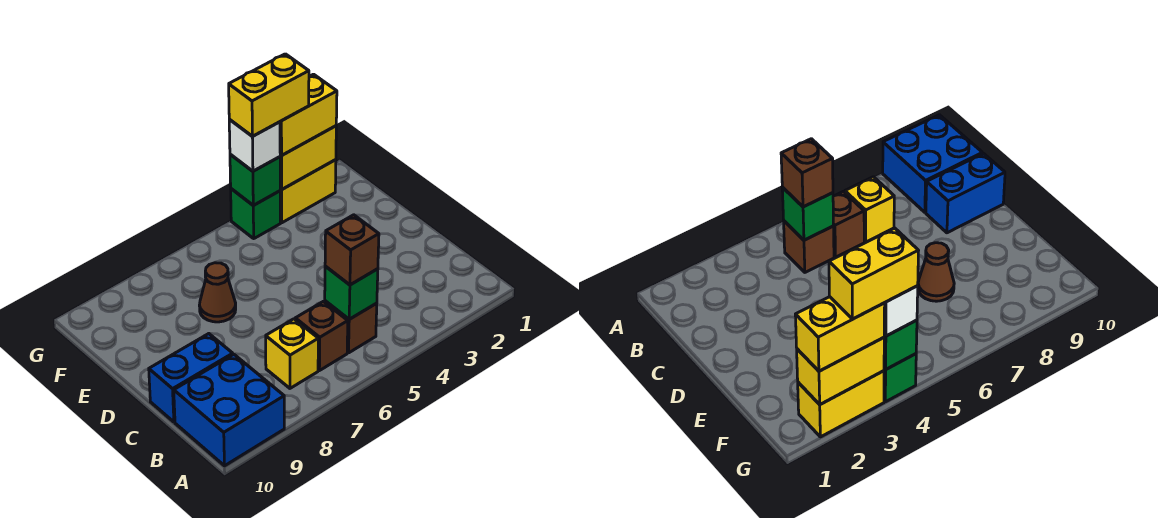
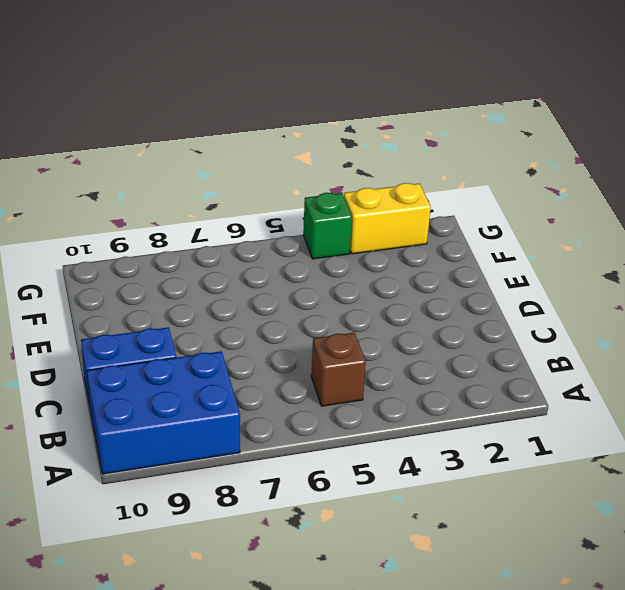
blue brick A8:B10 level 1 -> blue brick A9:B10 level 1
none -> brown brick B6 level 1
none -> yellow brick B7 level 1
none -> brown cone E7 level 1

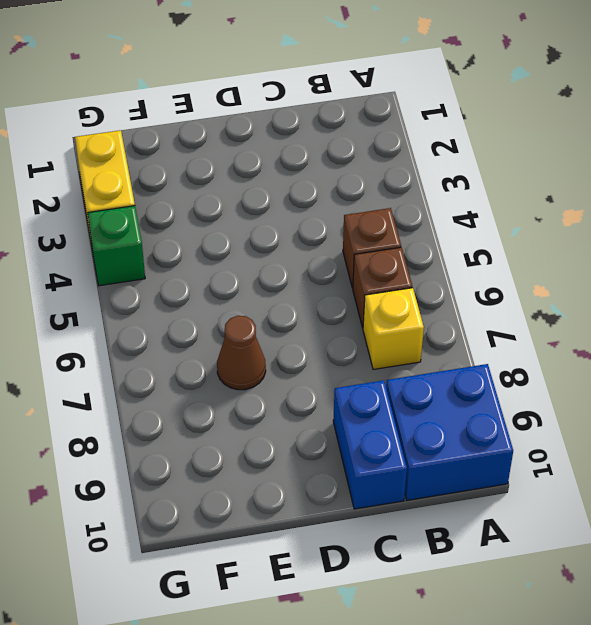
none -> green brick B5 level 2
none -> yellow brick G2:G3 level 2
none -> green brick G4 level 2

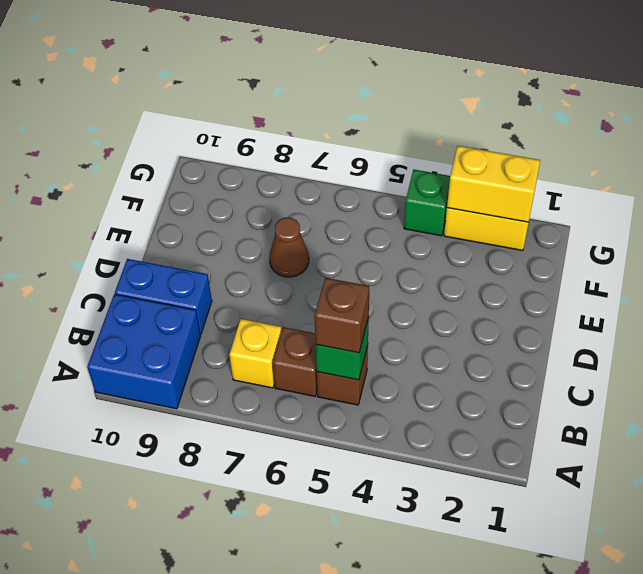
none -> green brick G4 level 2
none -> yellow brick G2:G3 level 3
none -> white brick G4 level 3

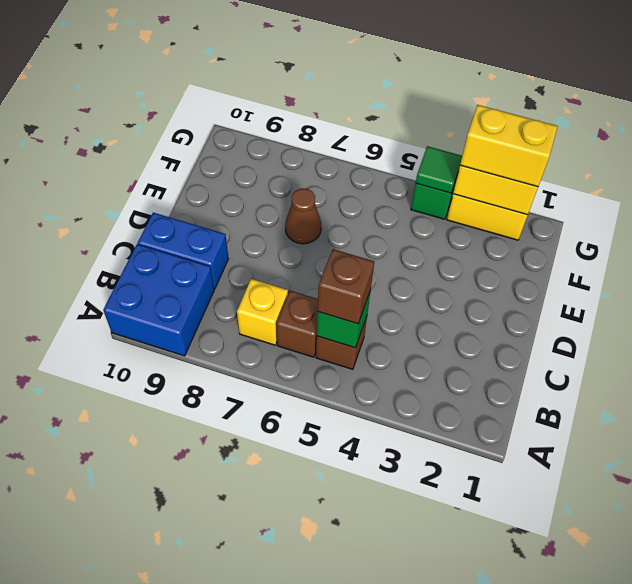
green tile G4 level 2 -> green brick G4 level 2
none -> white brick G4 level 3
none -> yellow brick G3:G4 level 4

